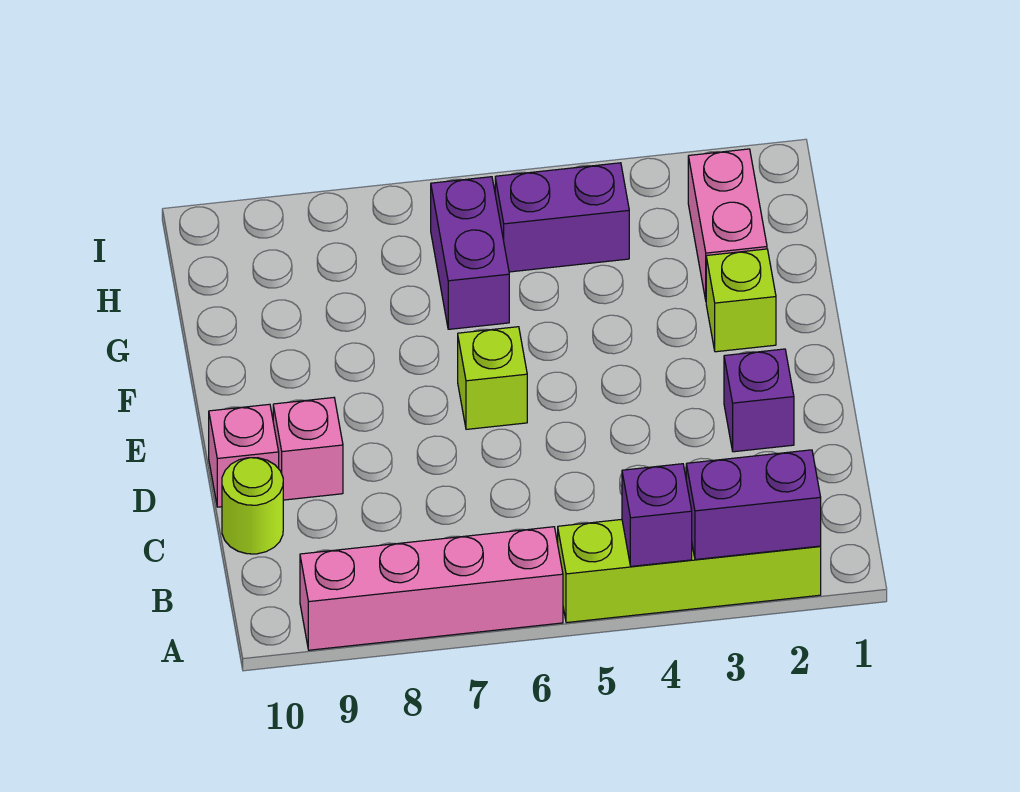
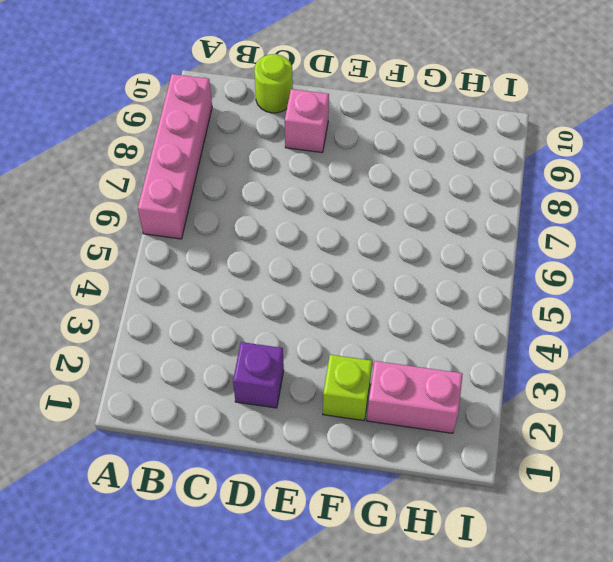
none -> lime brick A2:A5 level 1
none -> pink brick D10 level 1
none -> lime brick E6 level 1

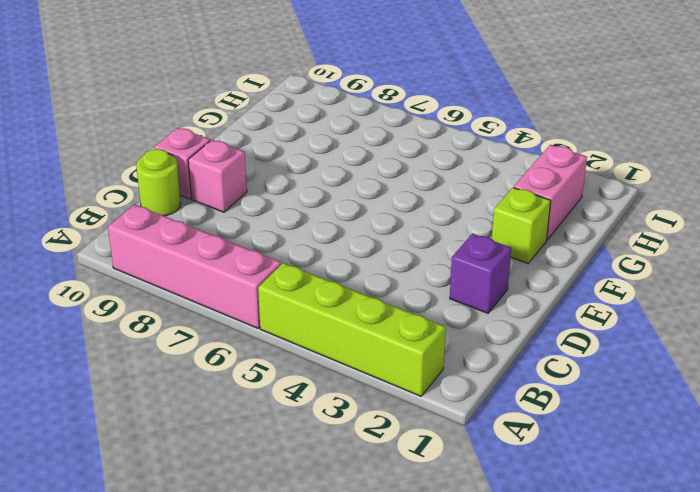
none -> lime brick E6 level 1
none -> purple brick G6:H6 level 1
none -> purple brick H4:H5 level 1

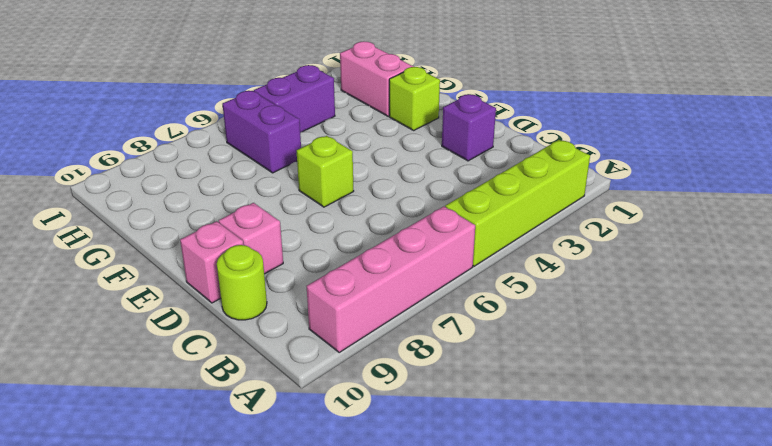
none -> purple brick A2:A3 level 2
none -> purple brick A4 level 2

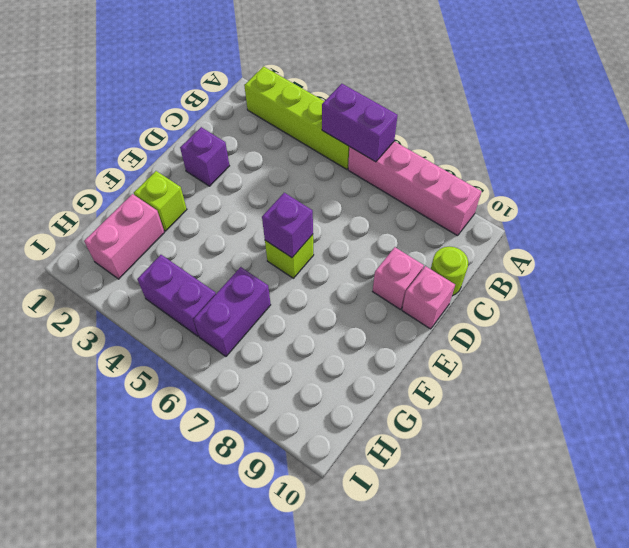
purple brick A5:A6 level 2 -> purple brick A2:A3 level 2
purple brick E6 level 2 -> purple brick A4 level 2

